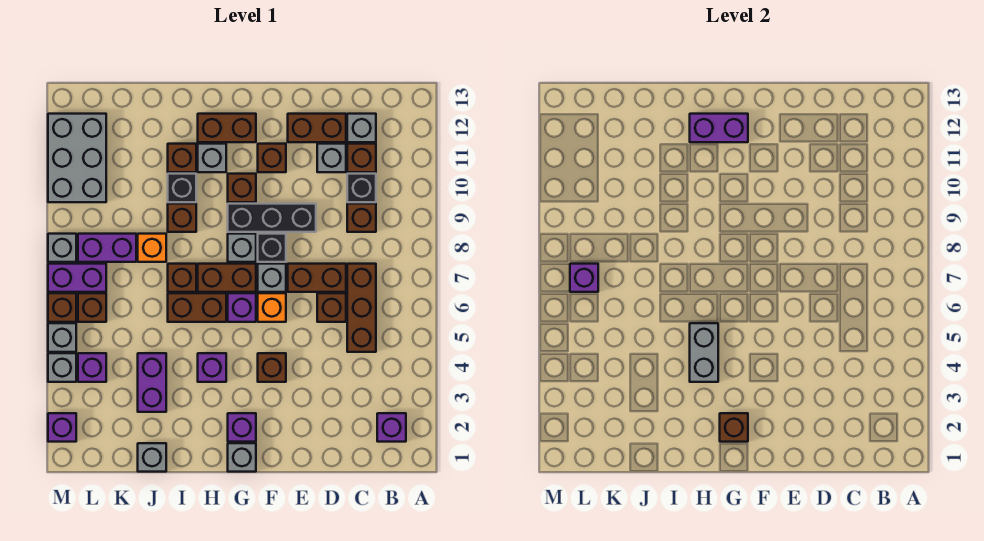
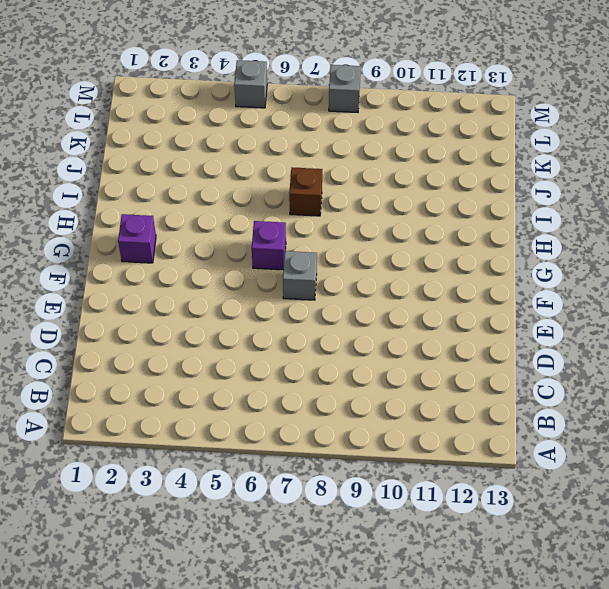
none -> purple brick B2 level 1
none -> brown brick C5:C7 level 1
none -> brown brick C9 level 1
none -> black brick C10 level 1

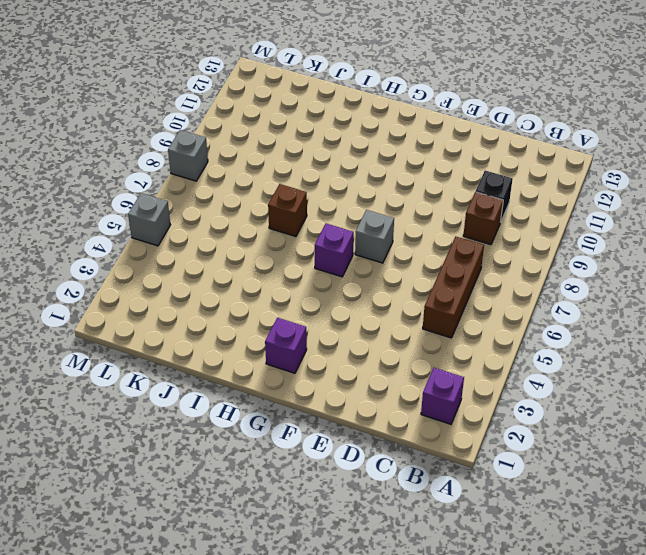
none -> brown brick C11 level 1
none -> grey brick C12 level 1
none -> brown brick D6 level 1
none -> brown brick D7:E7 level 1

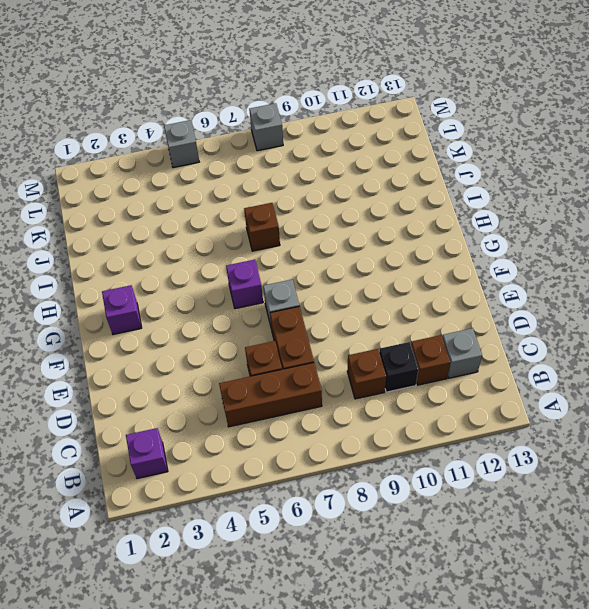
none -> grey brick D11 level 1
none -> brown brick D12:E12 level 1
none -> black brick E9:G9 level 1
none -> brown brick F4 level 1

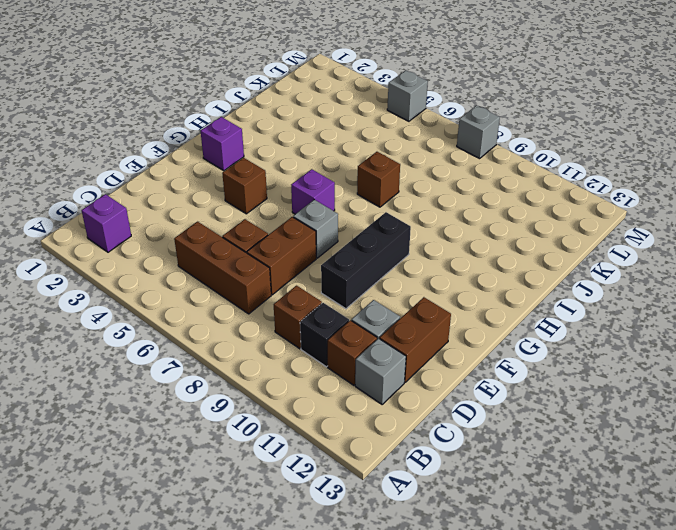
none -> orange brick F6 level 1
none -> black brick F8 level 1
none -> brown brick F11 level 1
none -> grey brick G1 level 1

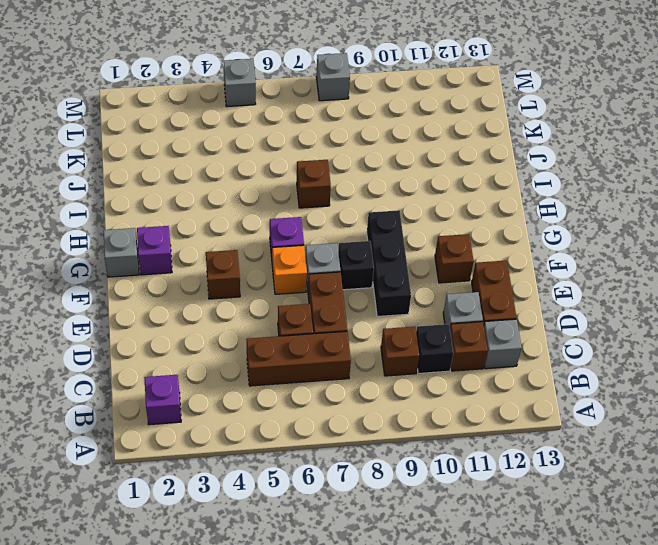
none -> brown brick G7:H7 level 1
none -> grey brick G8 level 1
none -> brown brick G10 level 1
none -> brown brick G12:H12 level 1

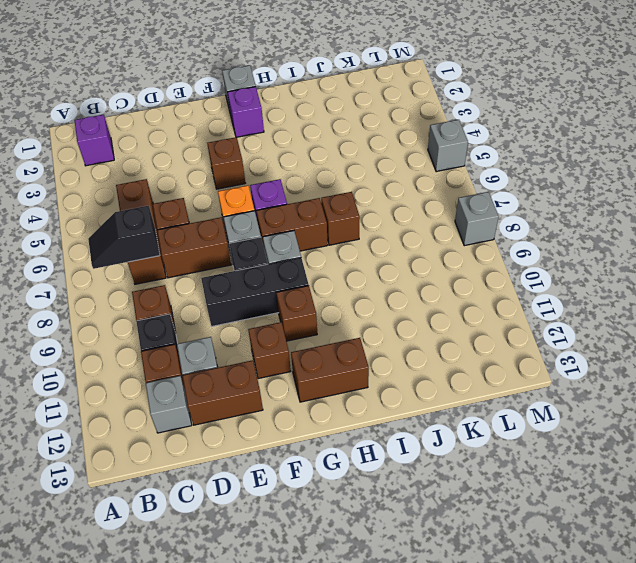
black slope B7:C7 level 2 top C -> none
none -> purple brick H4 level 1
none -> brown brick H6:I6 level 1
none -> grey brick H11 level 1
none -> brown brick I9 level 1

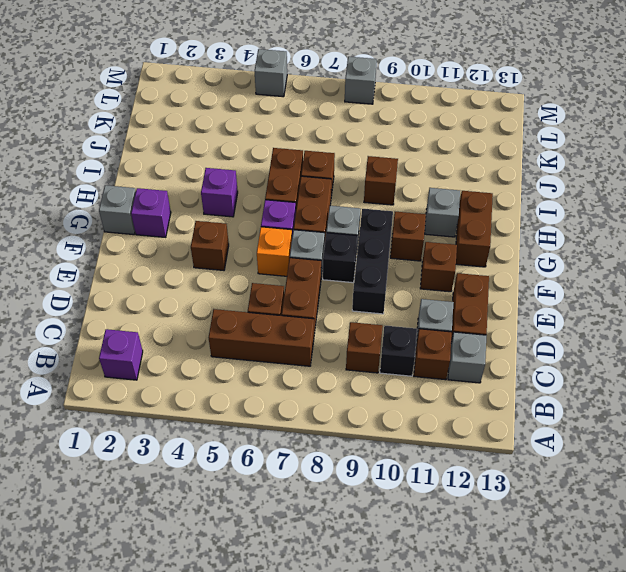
none -> black brick I10 level 1
none -> brown brick I11 level 1
none -> grey brick J1 level 1
none -> purple brick J3:J4 level 1

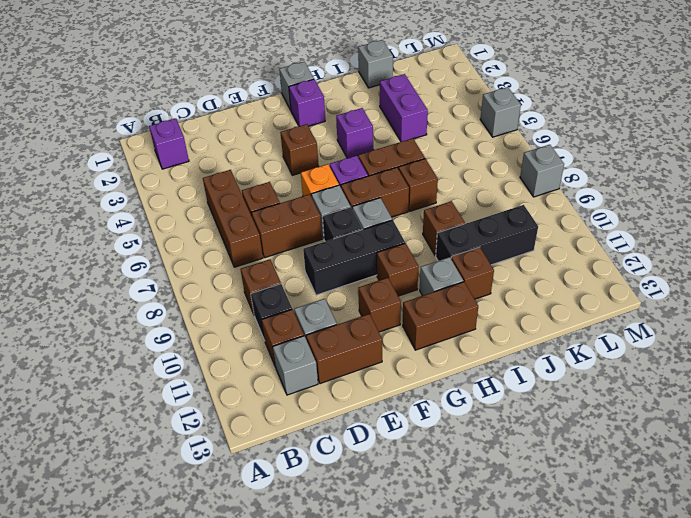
black brick I10:K10 level 1 -> black brick I10 level 1
none -> orange brick J8 level 1
none -> purple brick K8:L8 level 1
none -> purple brick L4 level 1
none -> brown brick L6 level 1

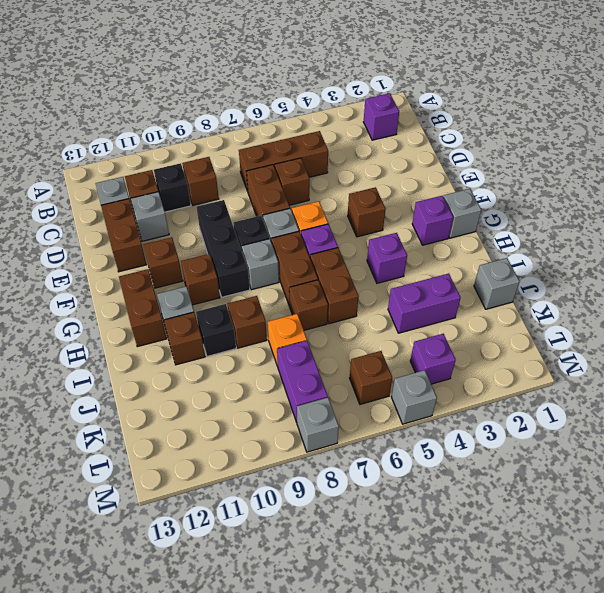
none -> purple brick L7:M7 level 1
none -> grey brick L10:M12 level 1
none -> purple brick M2 level 1
none -> grey brick M4 level 1

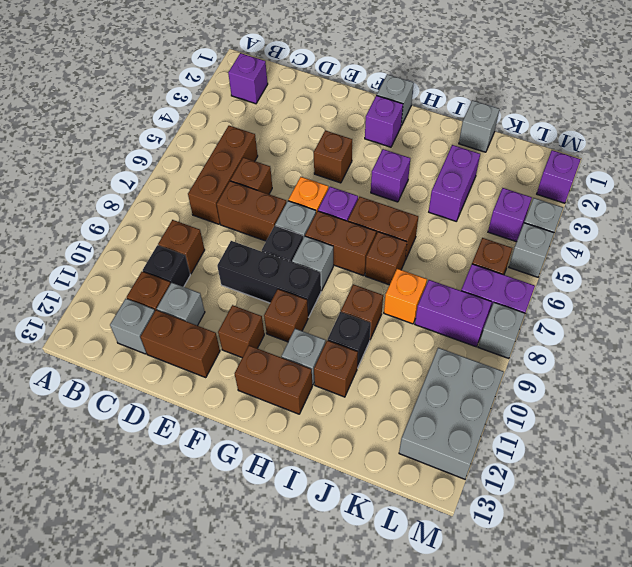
none -> brown brick M6 level 1
none -> brown brick G2 level 2
none -> purple brick G12:H12 level 2
none -> grey brick H4:H5 level 2

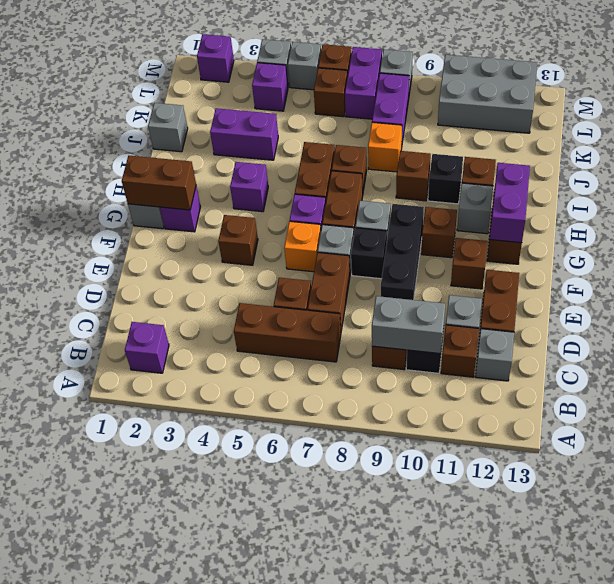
grey brick C9:C10 level 2 -> grey brick H4:H5 level 2
brown brick G1:G2 level 2 -> brown brick G2 level 2
none -> purple brick L7 level 2

